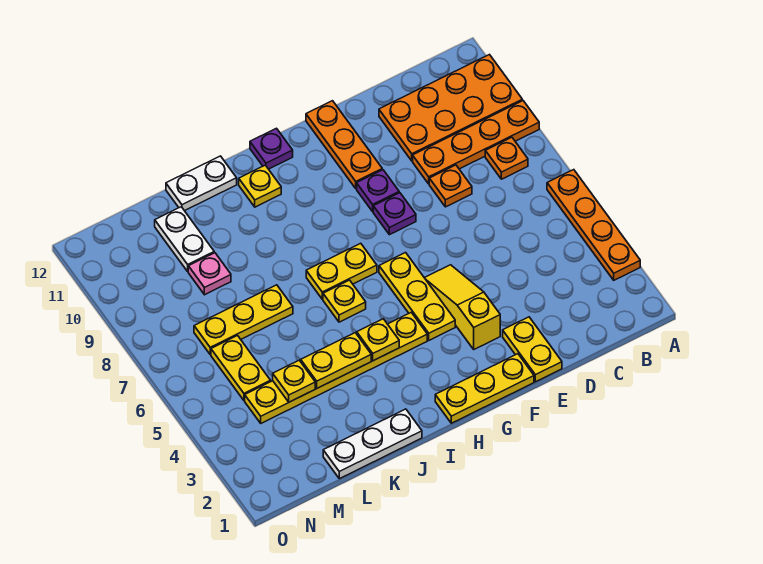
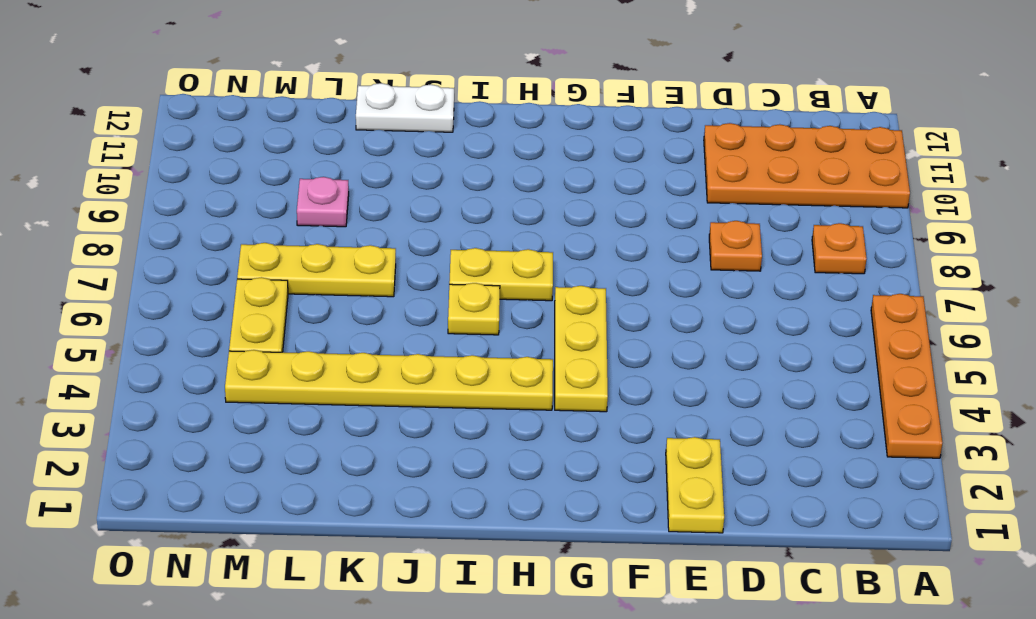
none -> orange plate A9:D9 level 1
none -> yellow plate F1:H1 level 1
none -> yellow slope F3:F5 level 1 top 3

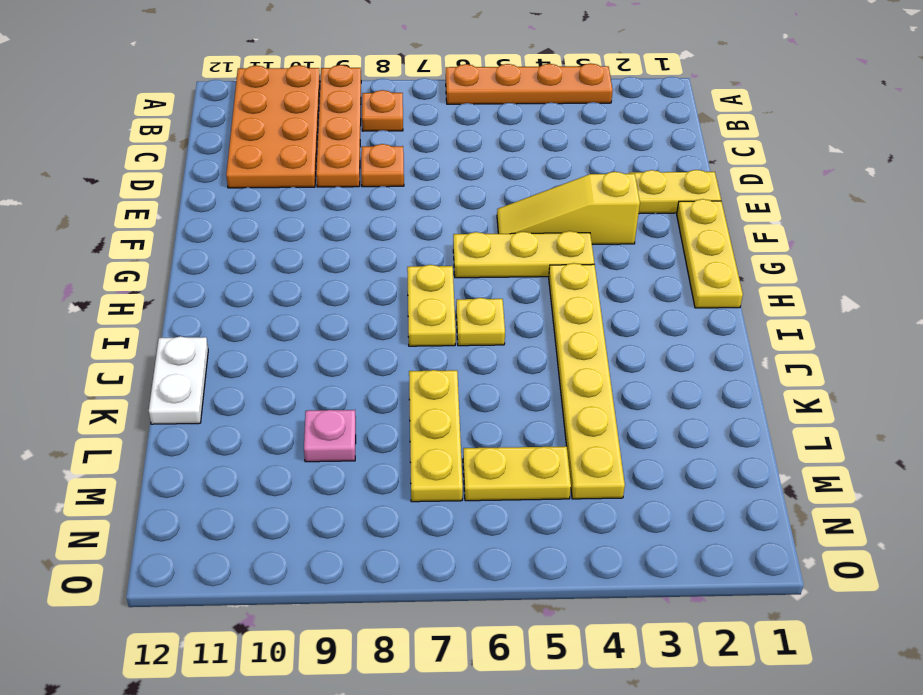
none -> purple plate F8 level 1
none -> purple plate F9 level 1
none -> orange plate F10:F12 level 1

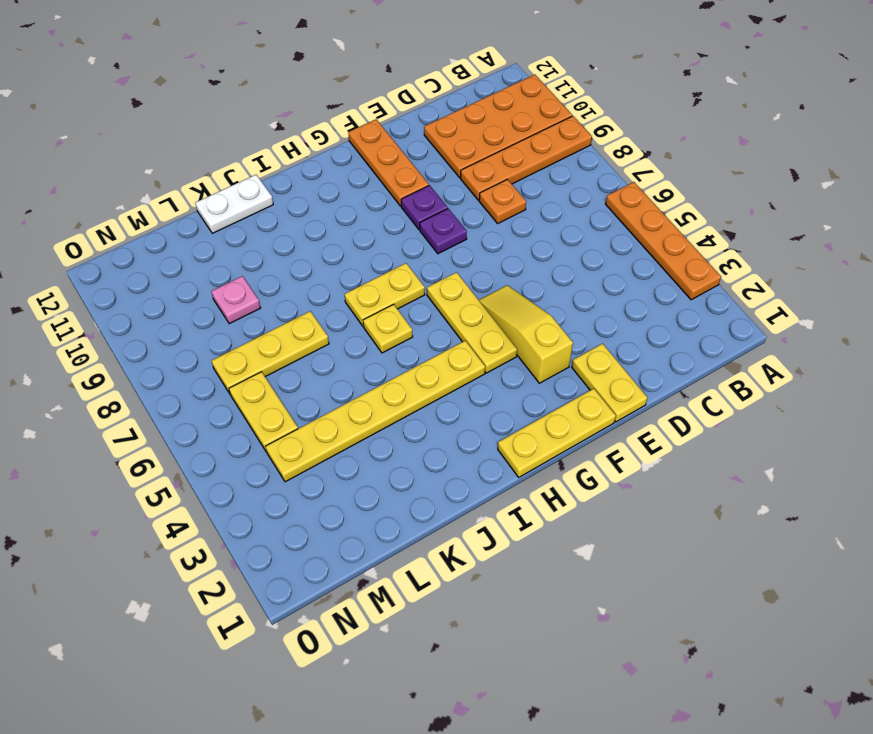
none -> orange plate B8 level 1
none -> purple plate H12 level 1
none -> yellow plate I11 level 1

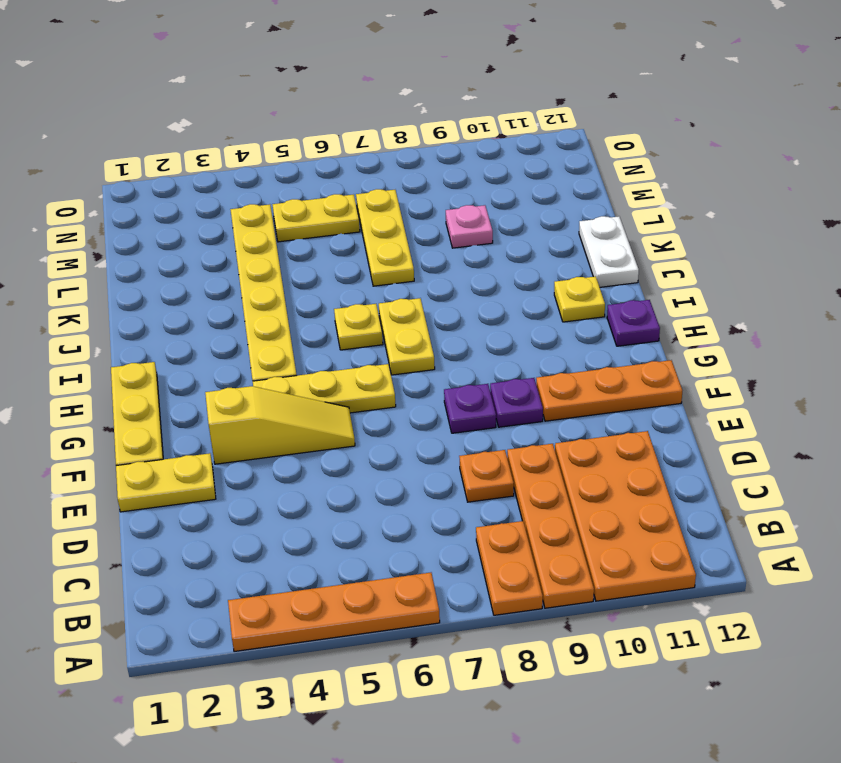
orange plate A8:B8 level 1 -> orange plate B8 level 1
none -> white plate J1:L1 level 1
none -> white plate L10:L11 level 1
none -> yellow plate I4 level 2

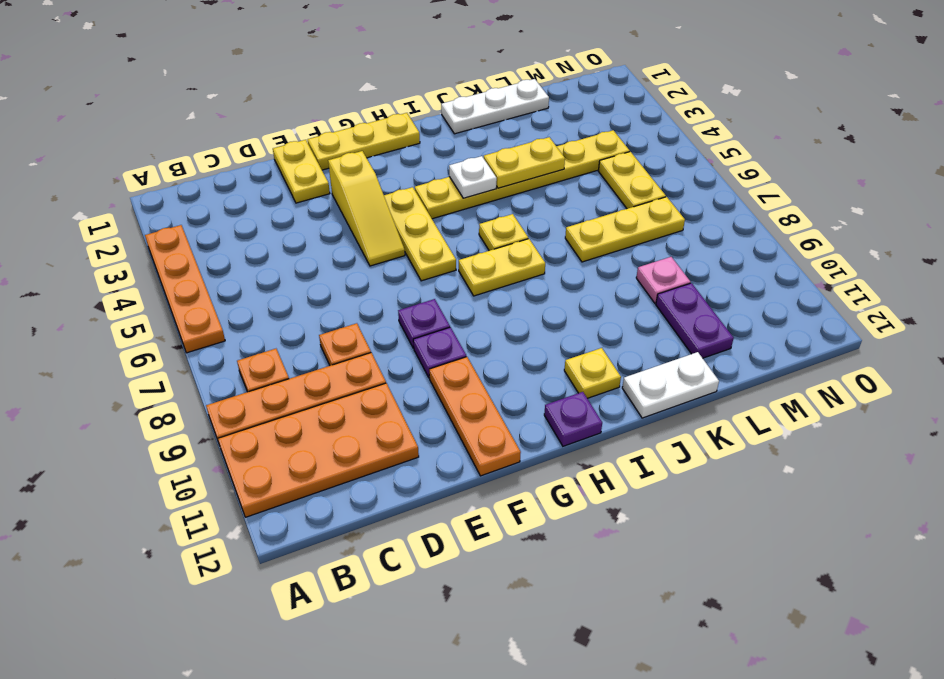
white plate I4 level 2 -> yellow plate I4 level 2
purple plate L10:L11 level 1 -> white plate L10:L11 level 1
none -> yellow plate L4 level 2

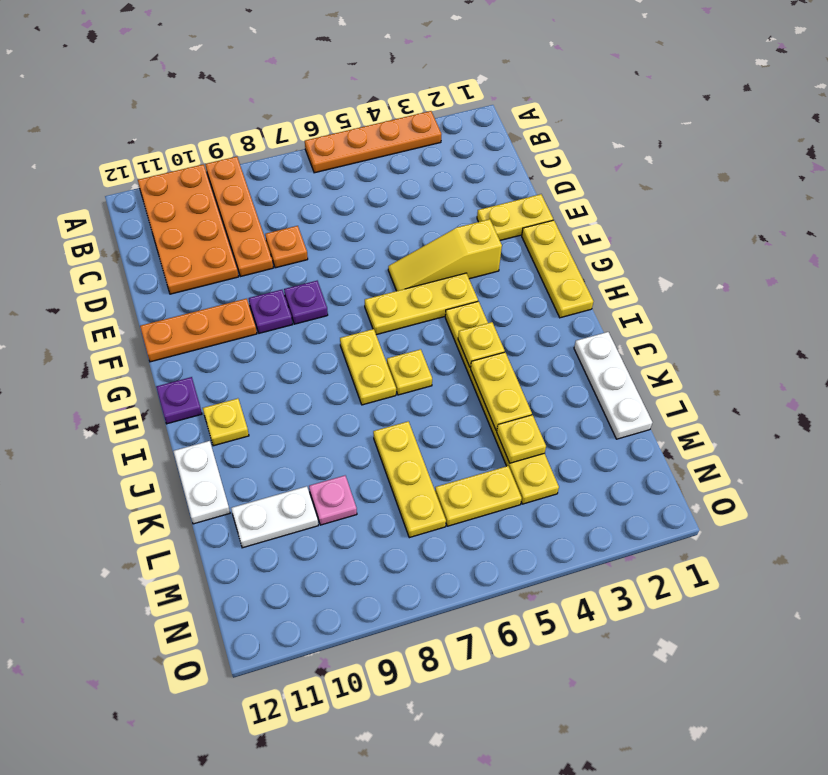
none -> orange plate B8 level 1

